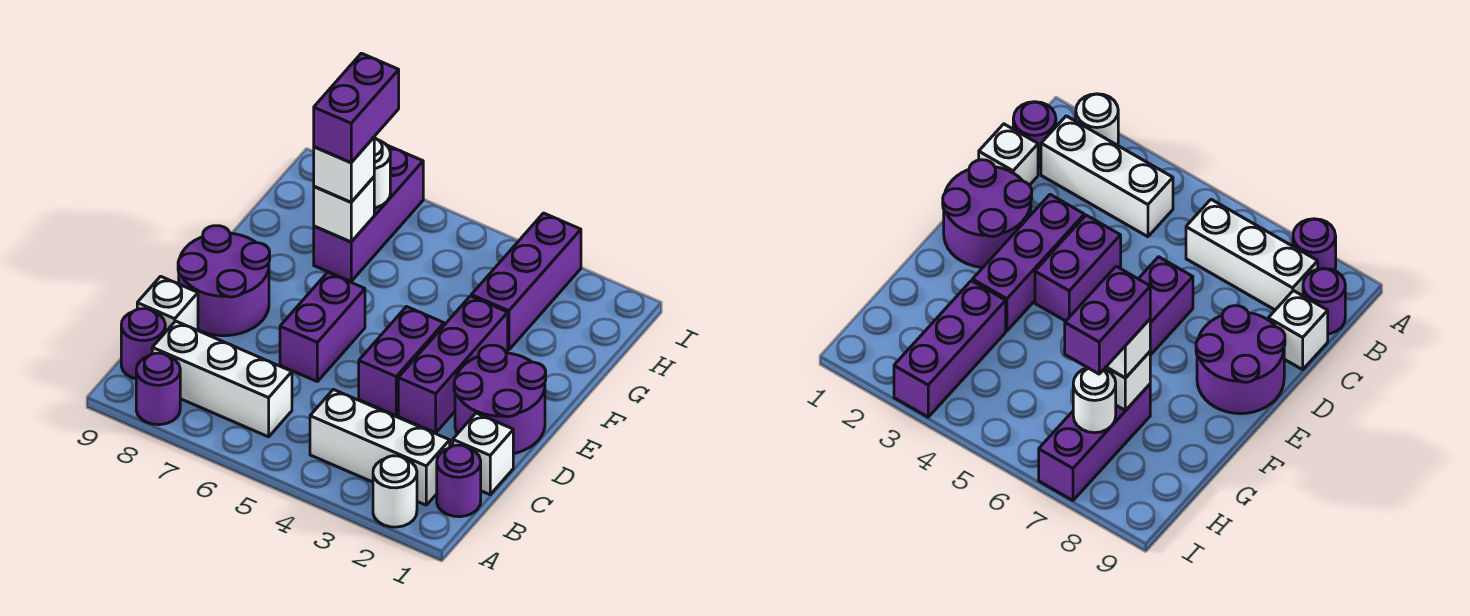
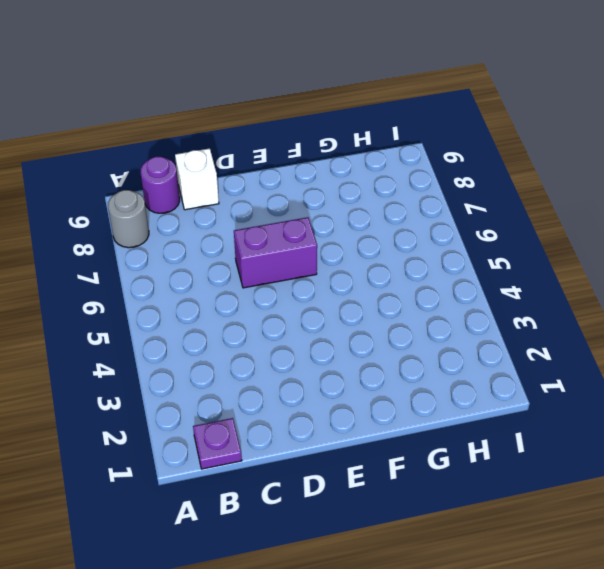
grey round brick A8 level 1 -> purple round brick A8 level 1
purple plate B1 level 1 -> purple round brick B1 level 1
none -> white round brick A2 level 1
none -> white brick B2:B4 level 1
none -> white brick B6:B8 level 1

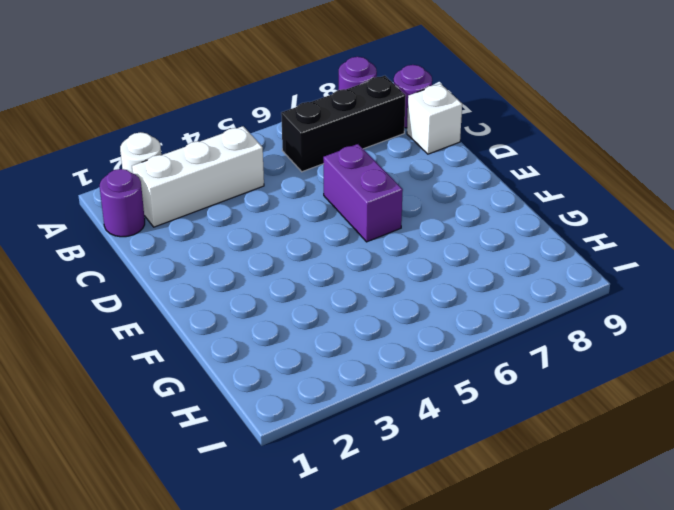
black brick B6:B8 level 1 -> white brick B6:B8 level 1
none -> white brick C1 level 1
none -> purple round brick D1:E2 level 1
none -> purple brick D3:F3 level 1

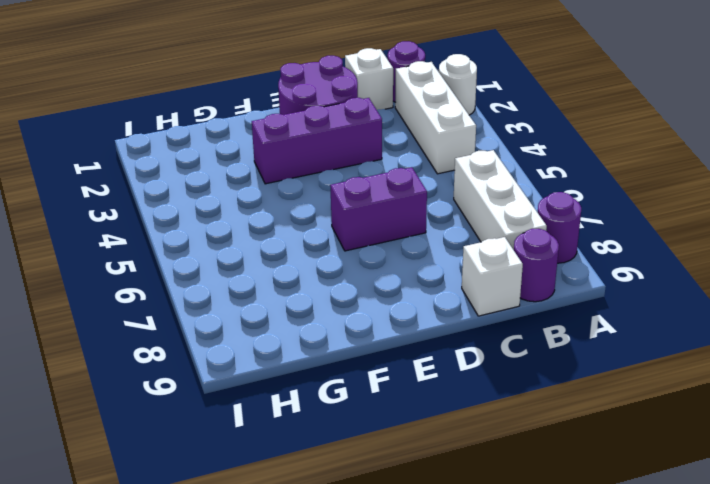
none -> purple brick D4:E4 level 1
none -> purple round brick D8:E9 level 1
none -> purple brick G3:I3 level 1

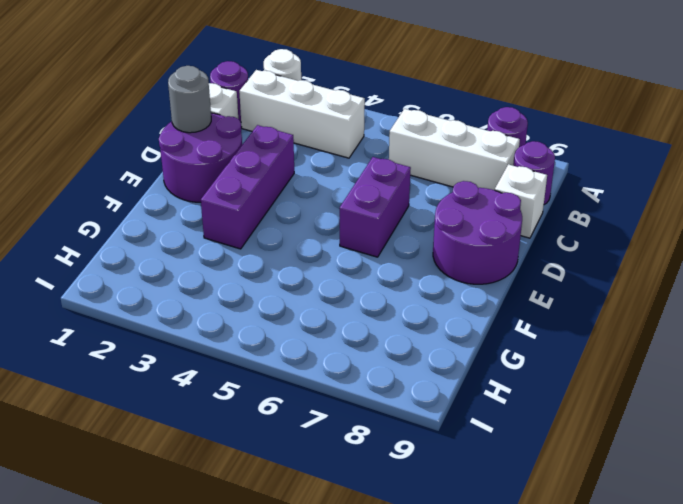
grey round brick D1 level 2 -> none
none -> purple brick D4:E4 level 1
none -> purple brick G3:I3 level 1
none -> purple brick G7:I7 level 1

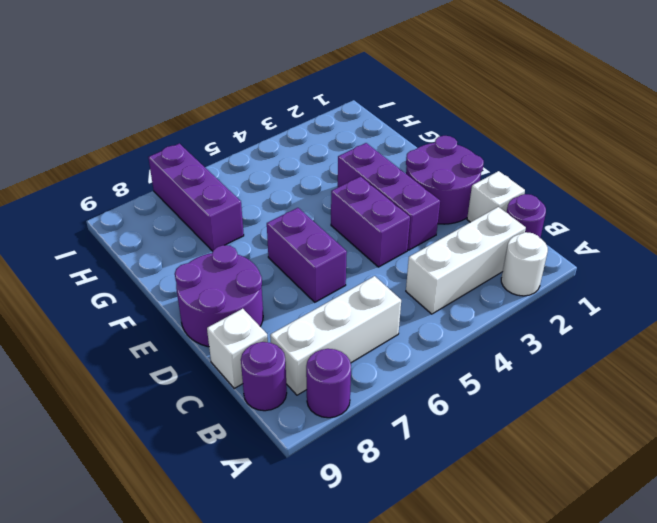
none -> purple brick G3:I3 level 1
none -> white brick G7 level 2
none -> white round brick H7 level 2

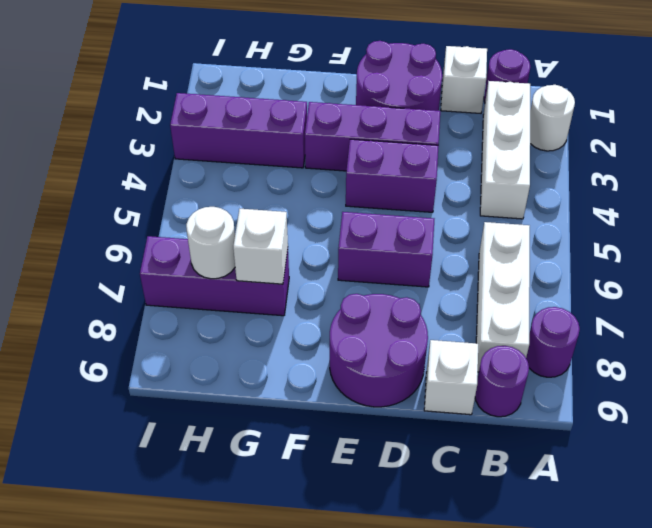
none -> white brick G7 level 3
none -> purple brick G7:H7 level 4

